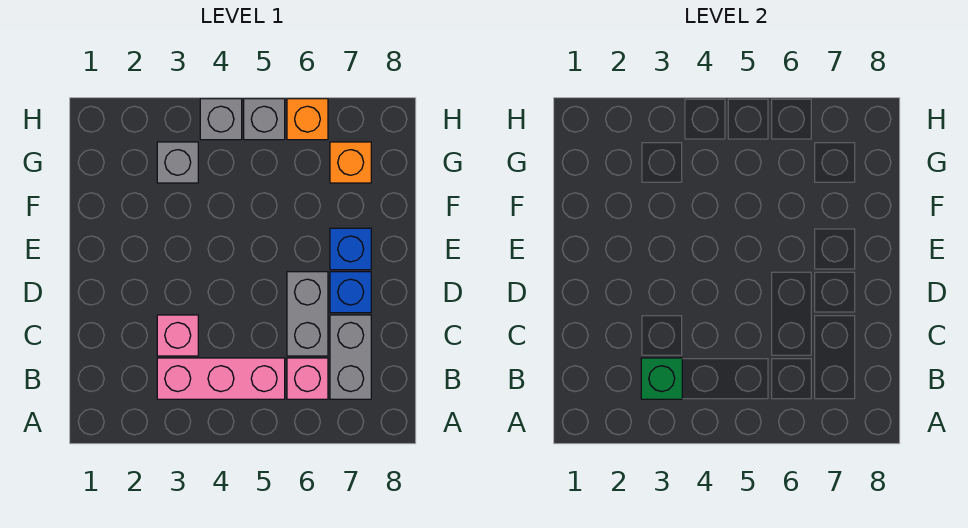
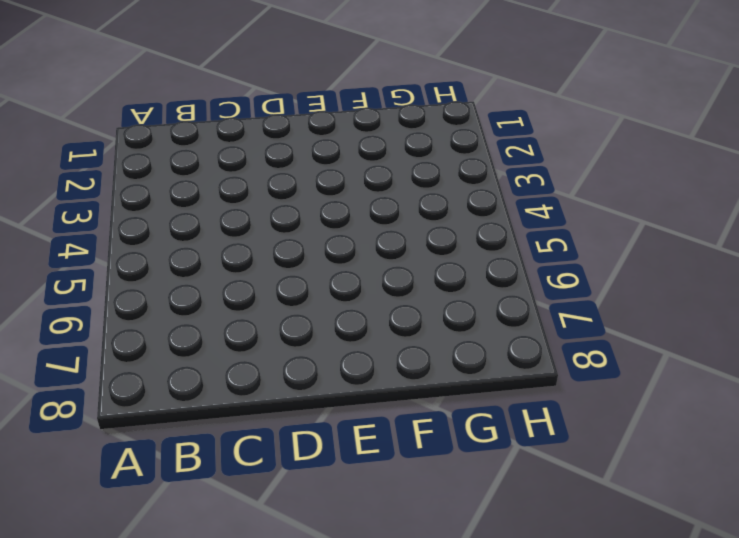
none -> pink brick B3:B5 level 1
none -> pink brick B6 level 1
none -> grey brick B7:C7 level 1

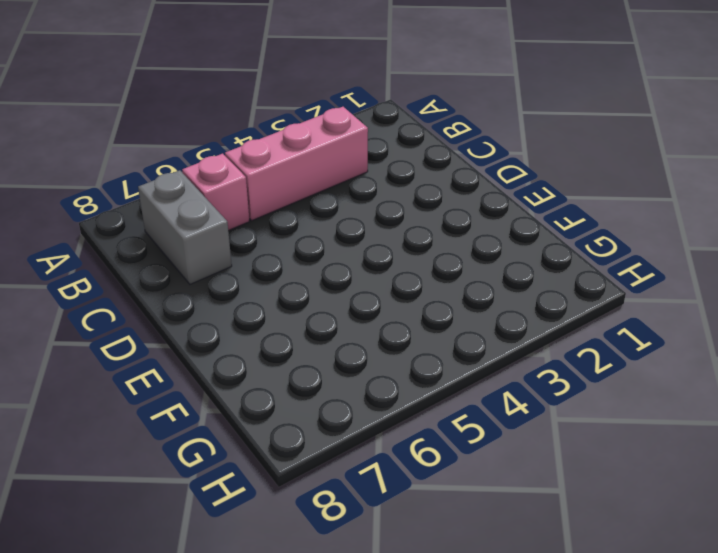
none -> pink brick C3 level 1
none -> grey brick C6:D6 level 1
none -> blue brick D7 level 1

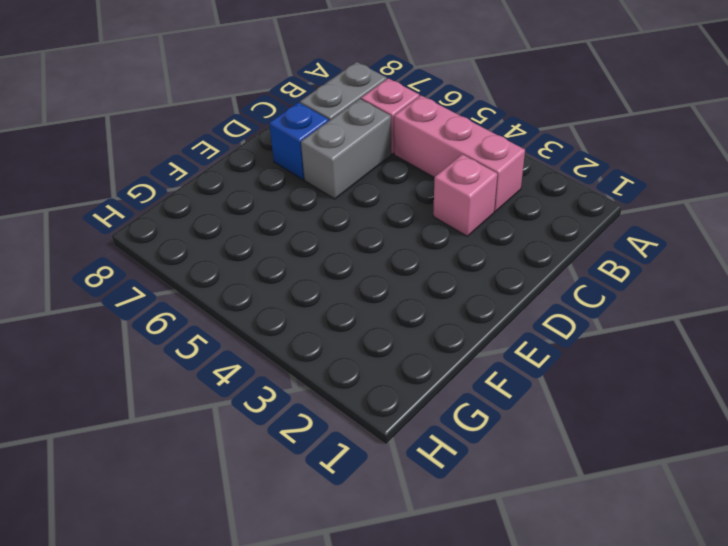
none -> blue brick E7 level 1
none -> grey brick G3 level 1
none -> orange brick G7 level 1

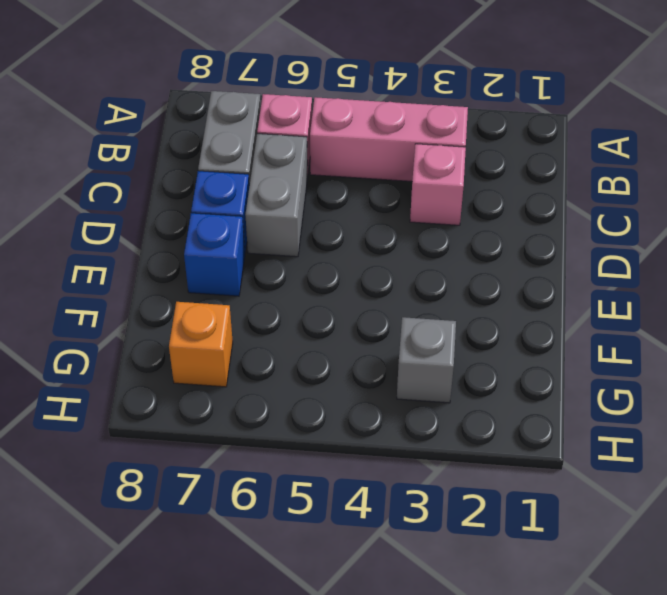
none -> grey brick H4 level 1
none -> grey brick H5 level 1
none -> orange brick H6 level 1

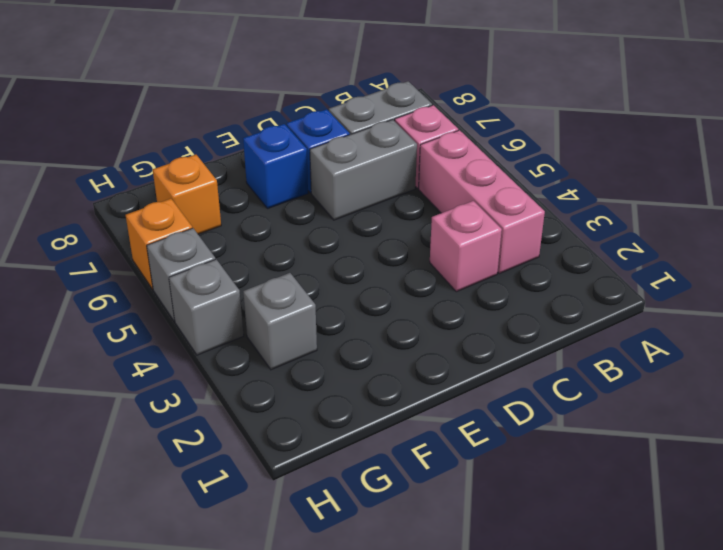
none -> green brick B3 level 2

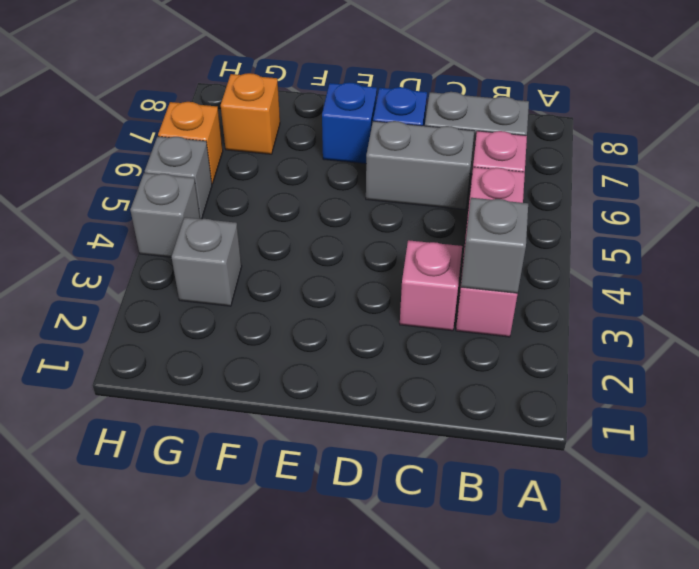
grey brick B3 level 2 -> green brick B3 level 2

